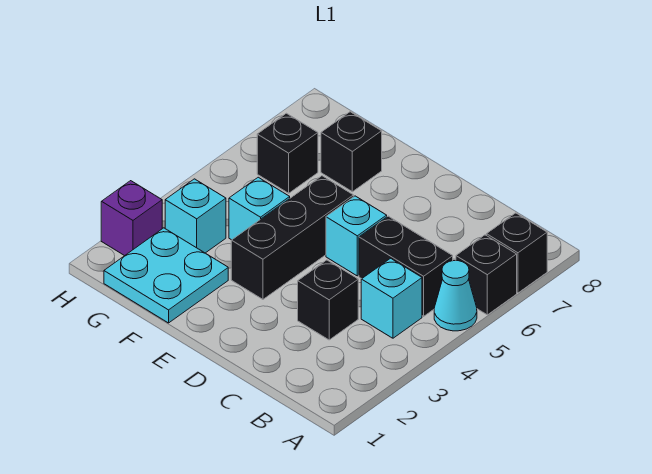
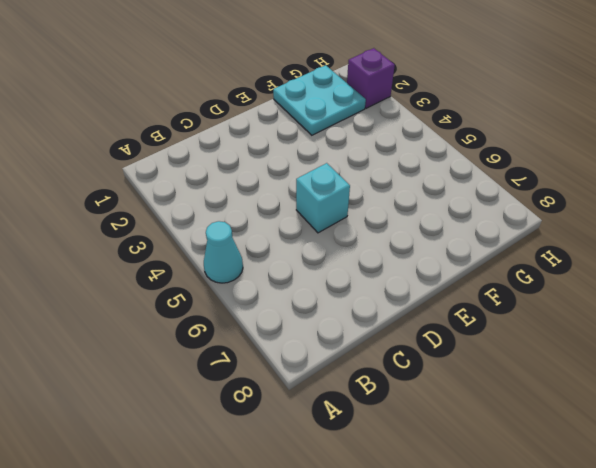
none -> black brick A6 level 1
none -> black brick A7 level 1
none -> cyan brick B4 level 1

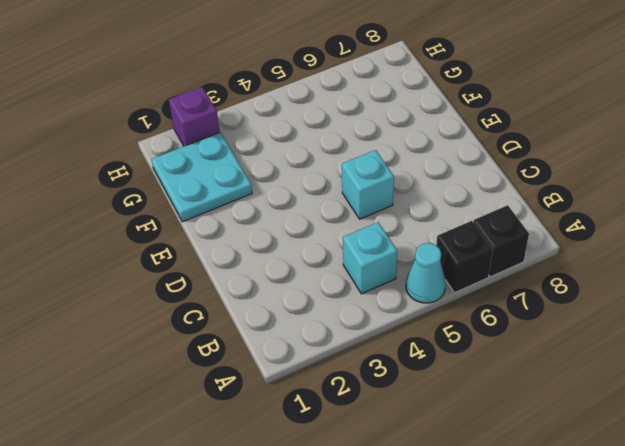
none -> black brick B5:C5 level 1
none -> black brick C3 level 1
none -> black brick E3:E5 level 1

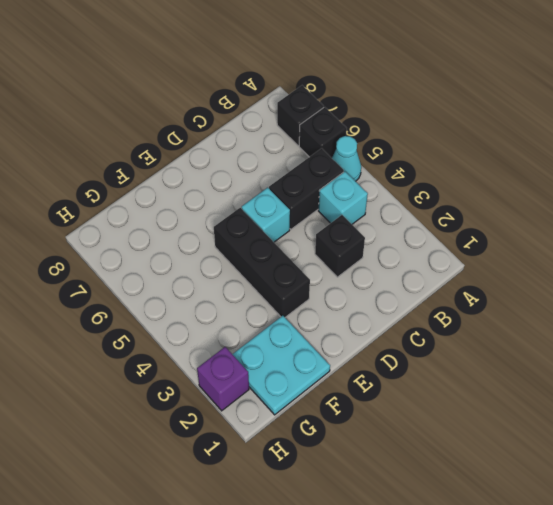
none -> cyan brick F4 level 1
none -> black brick F7 level 1
none -> cyan brick G3 level 1

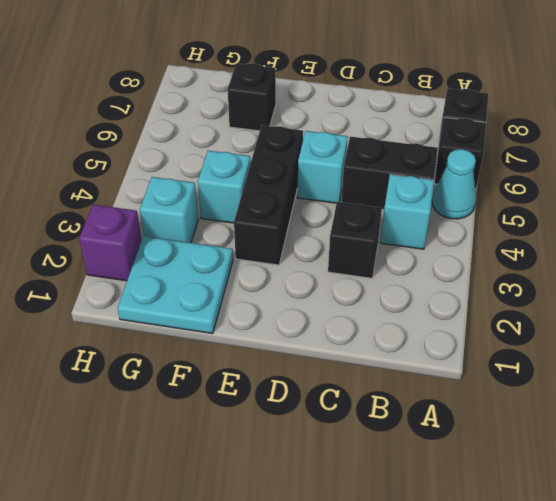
none -> black brick G6 level 1

